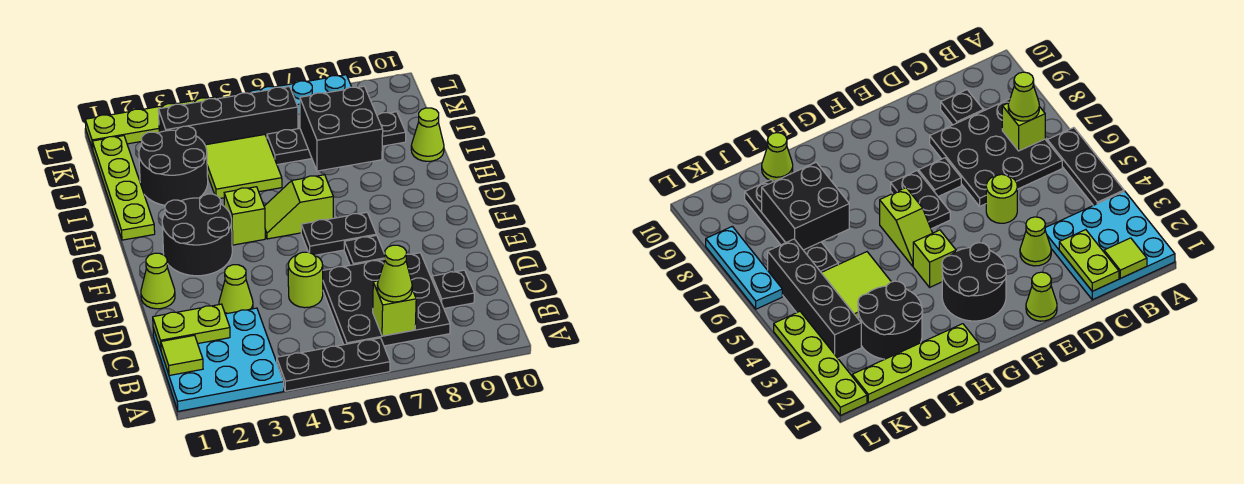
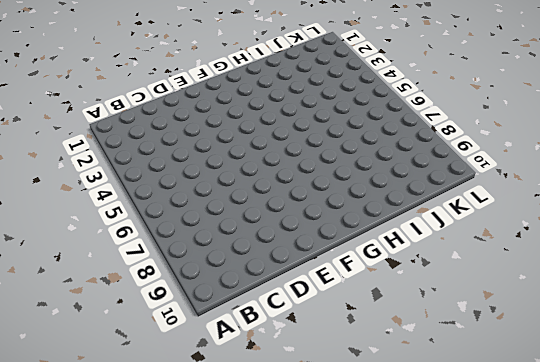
none -> cyan plate A1:C3 level 1
none -> black plate A4:A6 level 1
none -> black plate B6:D8 level 1

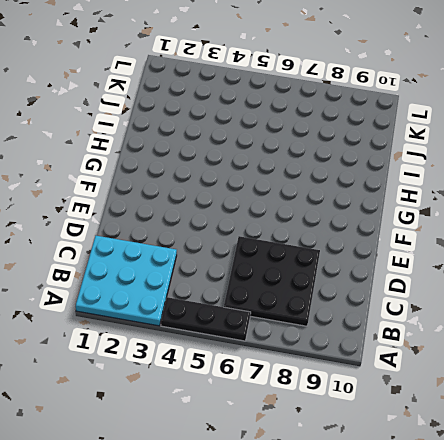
none -> black plate C9 level 1
none -> lime cone D3 level 1
none -> lime round brick D5 level 1

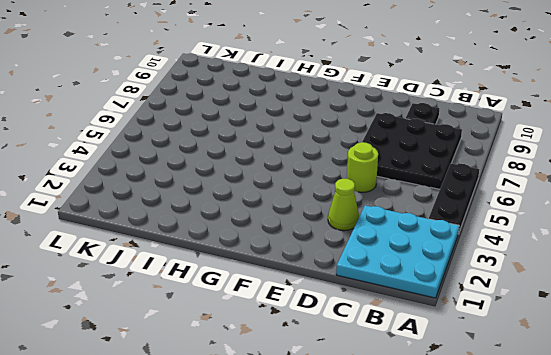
none -> lime cone E1 level 1
none -> black plate E7 level 1
none -> black round brick F2:G3 level 1

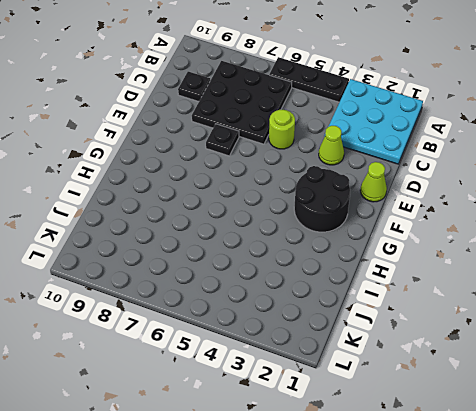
none -> black plate F6:F7 level 1
none -> lime brick G4 level 1
none -> lime slope G5:G6 level 1 top 6

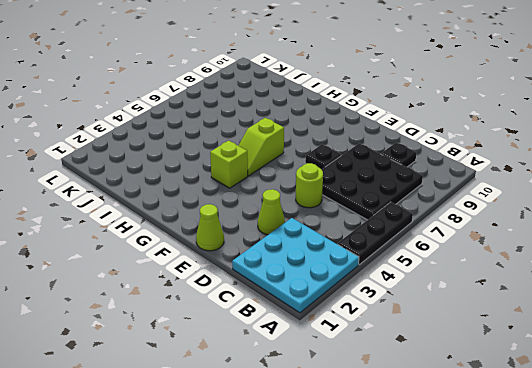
none -> black round brick F2:G3 level 1
none -> black plate F6:F7 level 1
none -> lime plate H1:K1 level 1

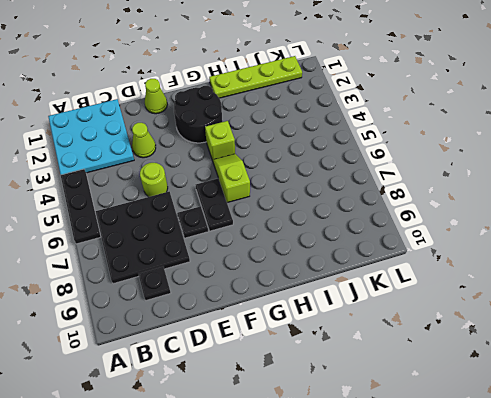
none -> black round brick I2:J3 level 1
none -> lime tile I4:J5 level 1
none -> lime cone I10 level 1

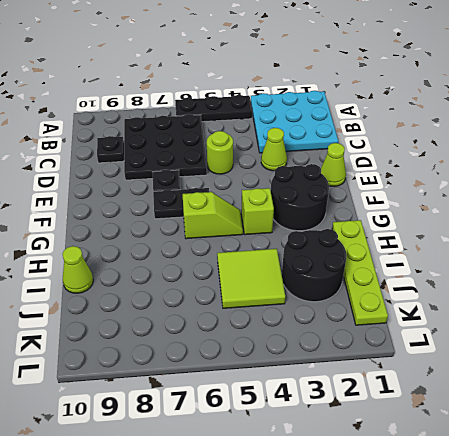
none -> black plate J6:J9 level 1
none -> black brick K3:K6 level 1
none -> lime plate L1:L4 level 1

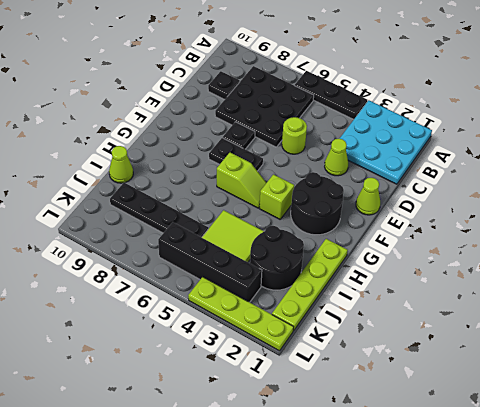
none -> cyan plate L6:L8 level 1
none -> lime tile B1 level 2
none -> lime brick B7 level 2

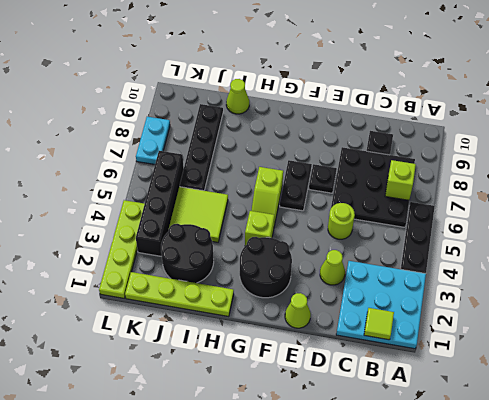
cyan plate L7:L8 level 1 -> cyan plate L6:L8 level 1
none -> lime plate C1:C2 level 2
none -> black brick I7:J8 level 2
none -> lime cone B7 level 3

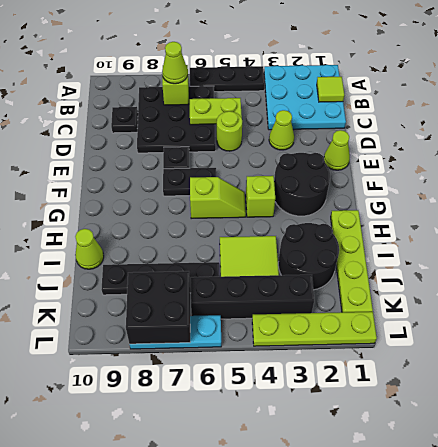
lime plate C5:C6 level 2 -> lime plate C1:C2 level 2
black brick K7:L8 level 2 -> black brick I7:J8 level 2

